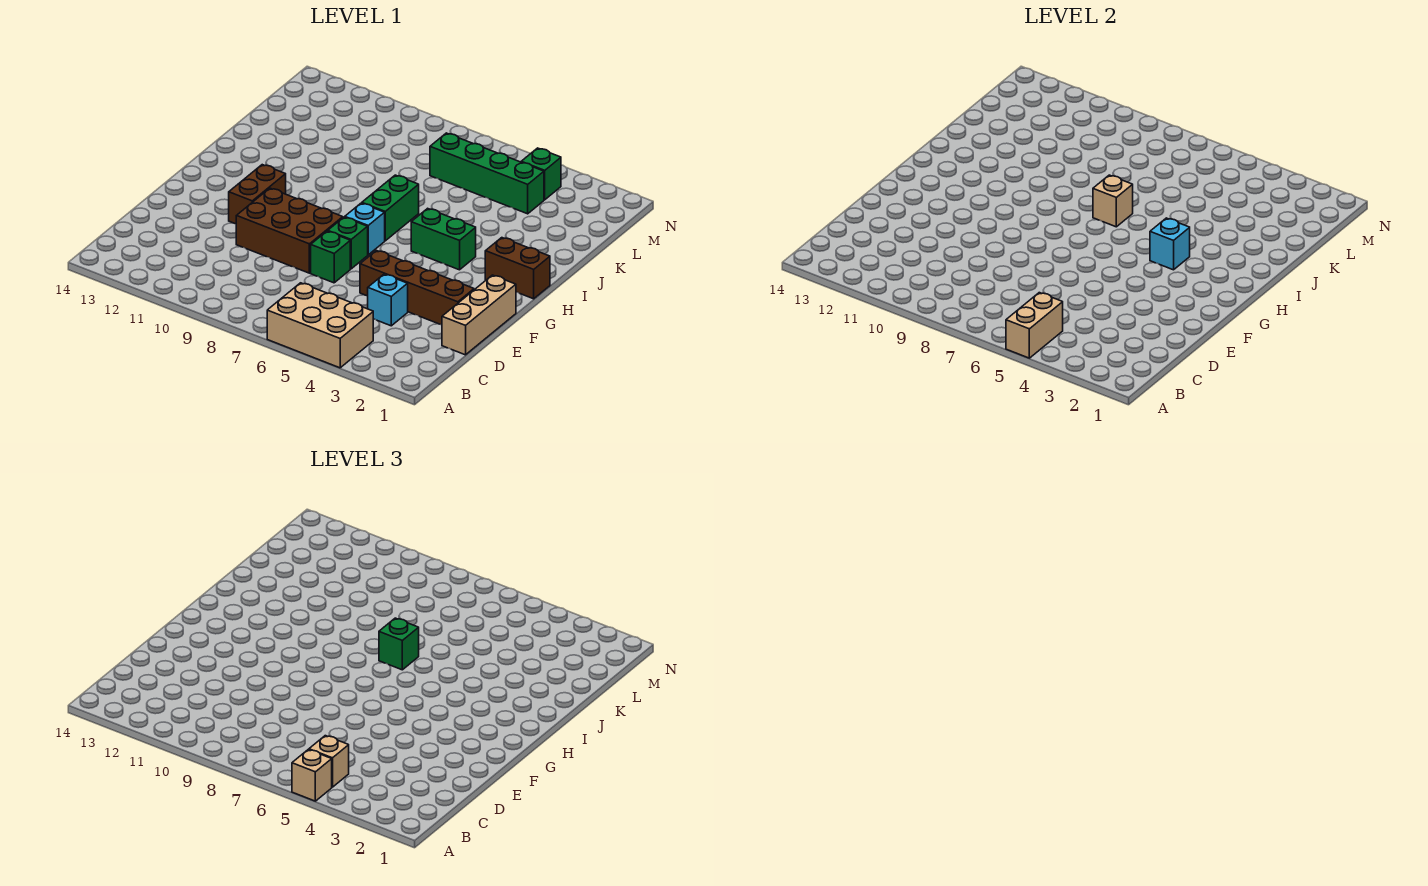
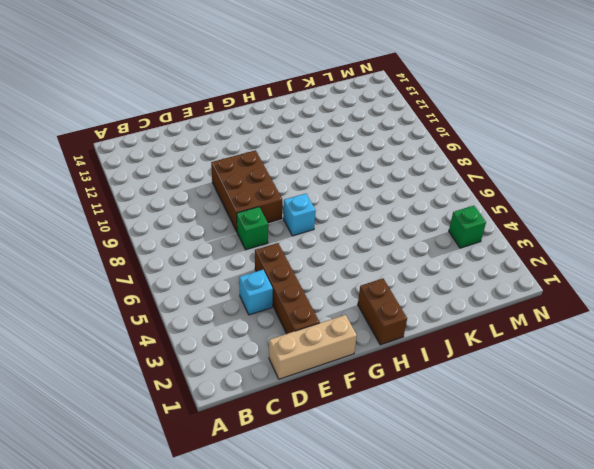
none -> tan brick A4:B6 level 1
none -> green brick F7 level 1
none -> brown brick F11:G11 level 1

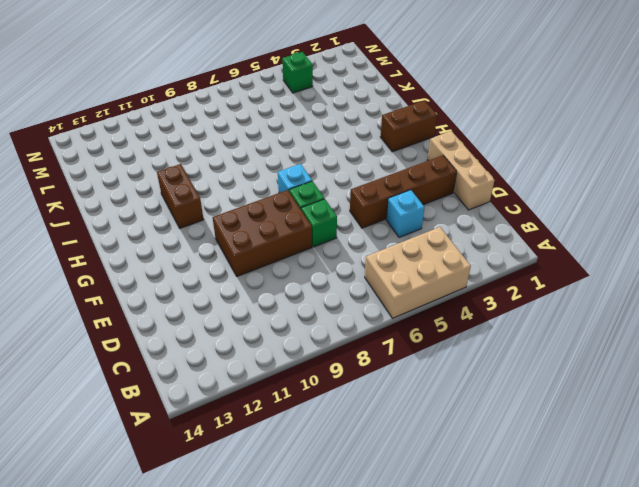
brown brick H11:I11 level 1 -> brown brick F11:G11 level 1
none -> green brick H4:H5 level 1
none -> green brick H7:I7 level 1
none -> green brick L4:L7 level 1

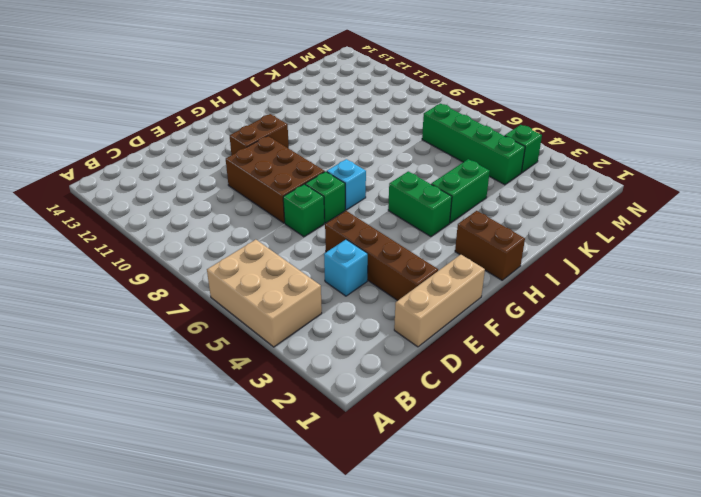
green brick I4:J4 level 1 -> green brick H7:I7 level 1
none -> tan brick A5:B5 level 2
none -> cyan brick H4 level 2
none -> tan brick I7 level 2

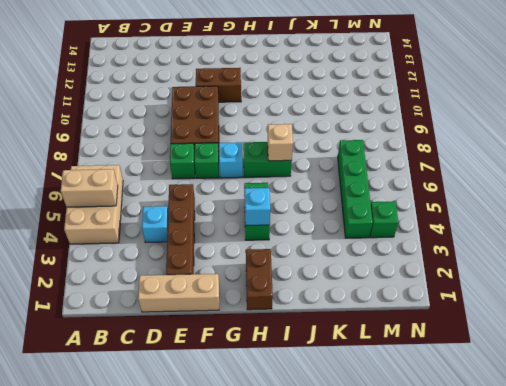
none -> tan brick A5 level 3
none -> tan brick B5 level 3
none -> green brick I7 level 3

